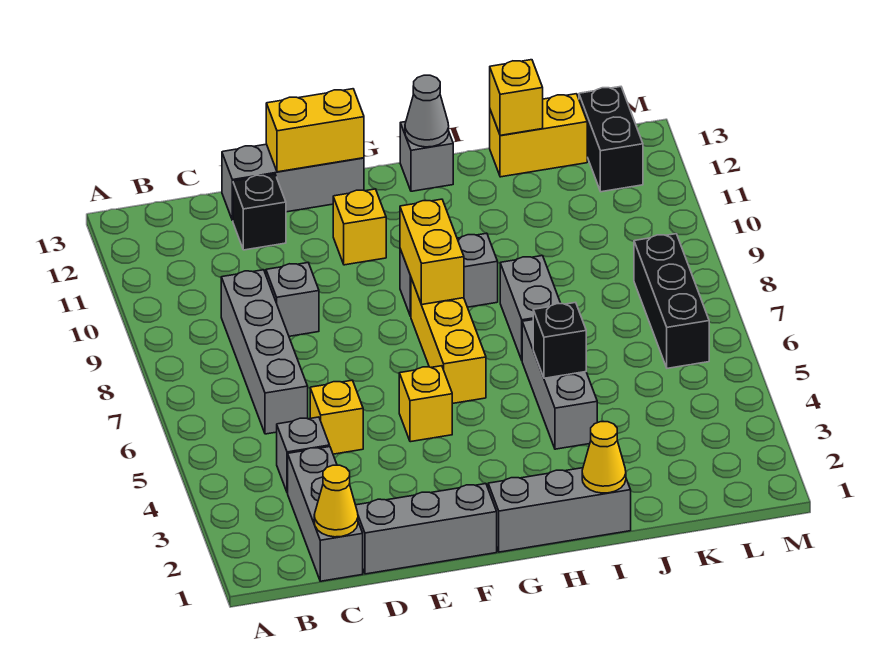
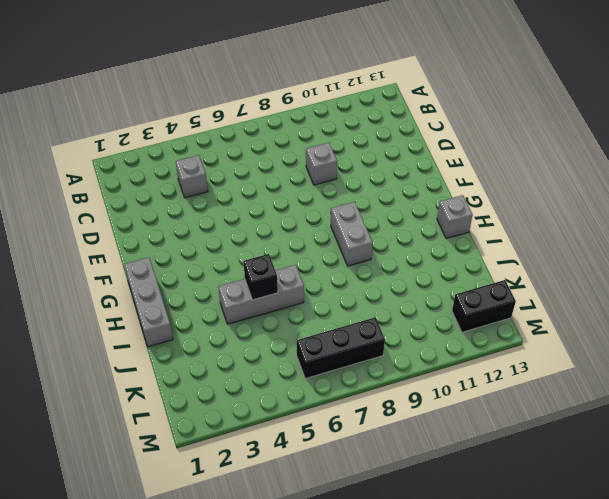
none -> grey brick C1:C3 level 1
none -> grey brick C6:C9 level 1
none -> grey brick D1:F1 level 1

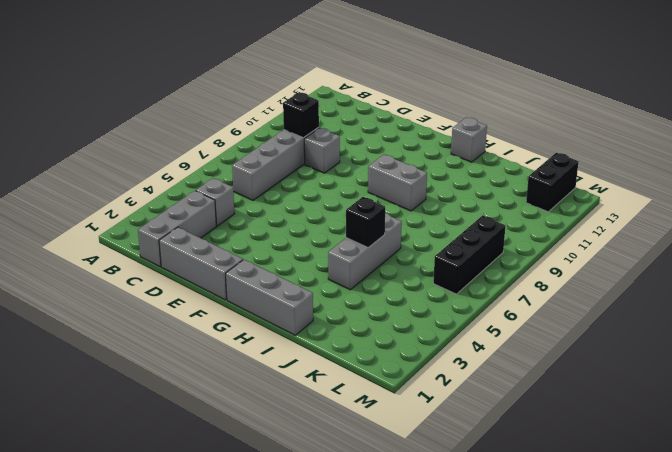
black brick C9 level 2 -> black brick D12 level 1
none -> yellow brick D5 level 1
none -> grey brick D13:F13 level 1
none -> yellow brick F5 level 1

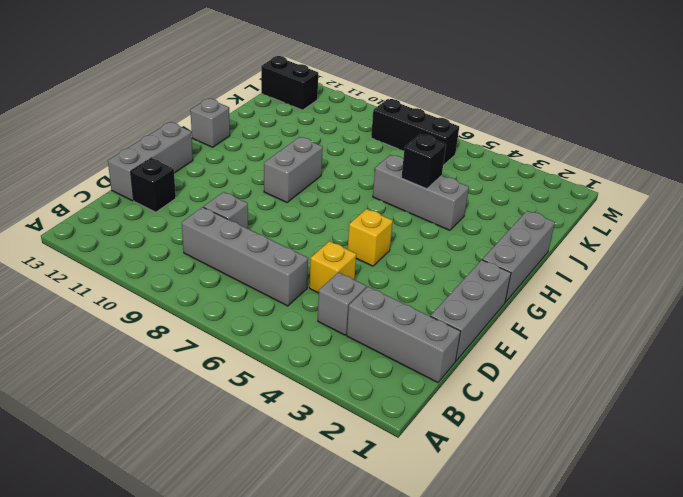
none -> yellow brick F11 level 1
none -> yellow brick G6:G8 level 1
none -> grey brick I7:I8 level 1

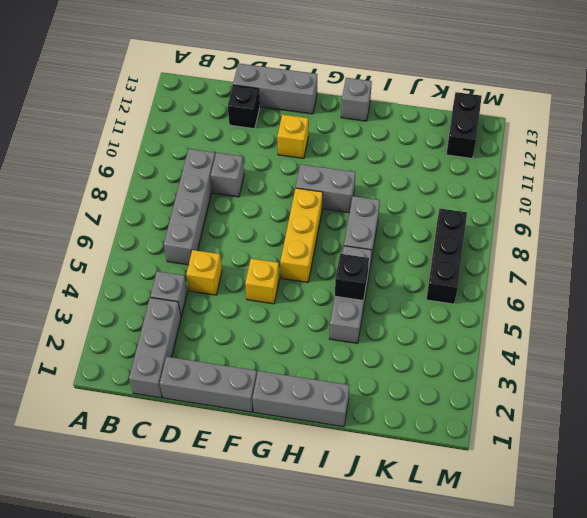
none -> yellow brick J13:K13 level 1
none -> yellow cone C1 level 2
none -> yellow brick E13:F13 level 2

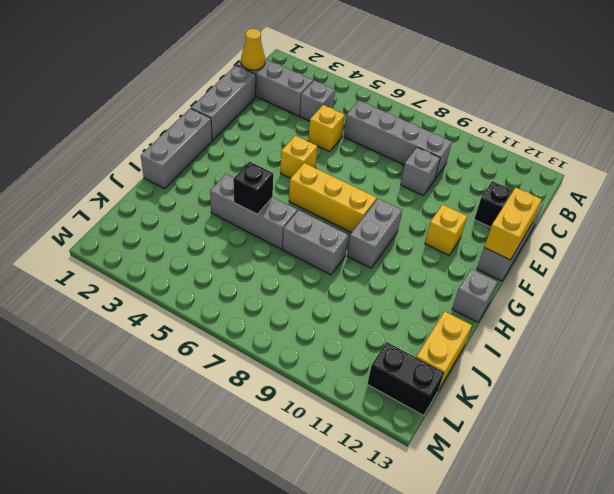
none -> black brick L6:L8 level 1
none -> yellow brick G8:G9 level 2
none -> grey cone H13 level 2

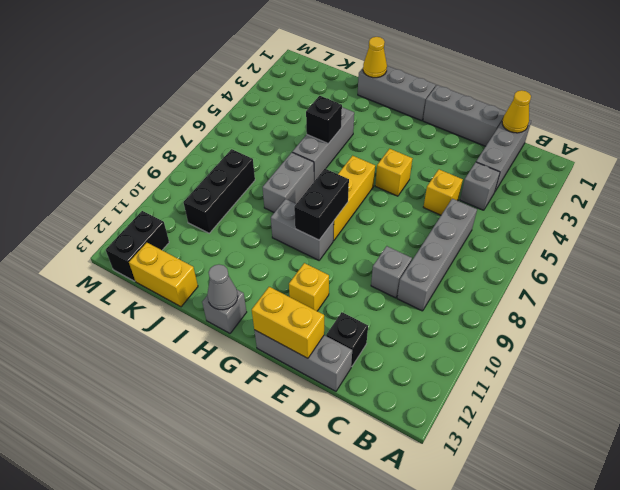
black brick G8:G9 level 2 -> yellow brick G8:G9 level 2
black brick K8:K10 level 1 -> black brick L6:L8 level 1
none -> yellow brick J13 level 2

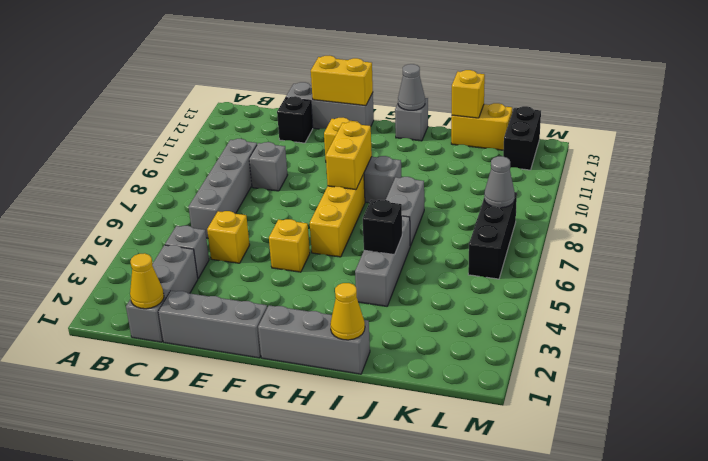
grey cone L8 level 2 -> none

